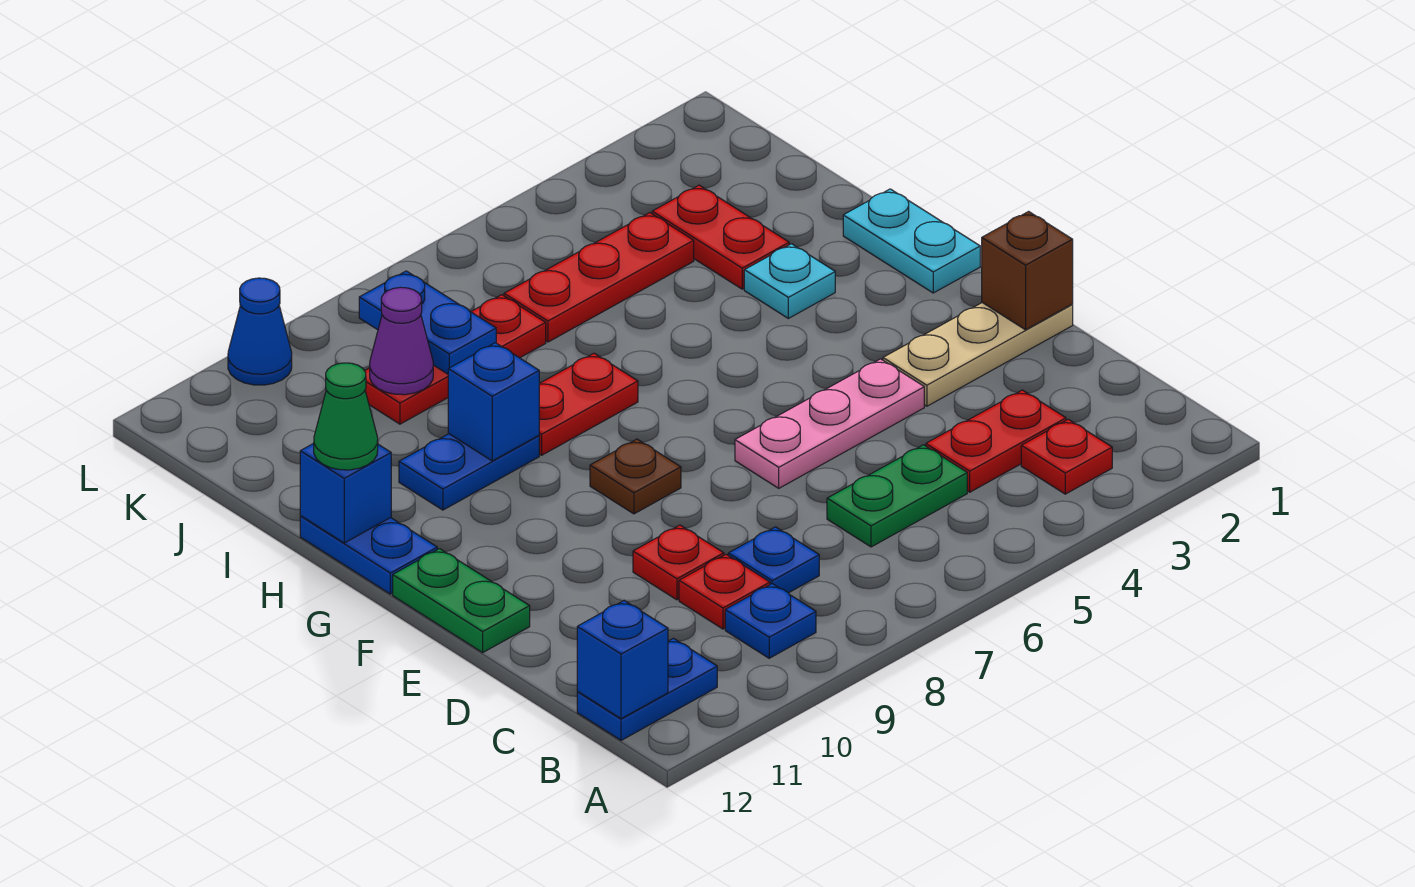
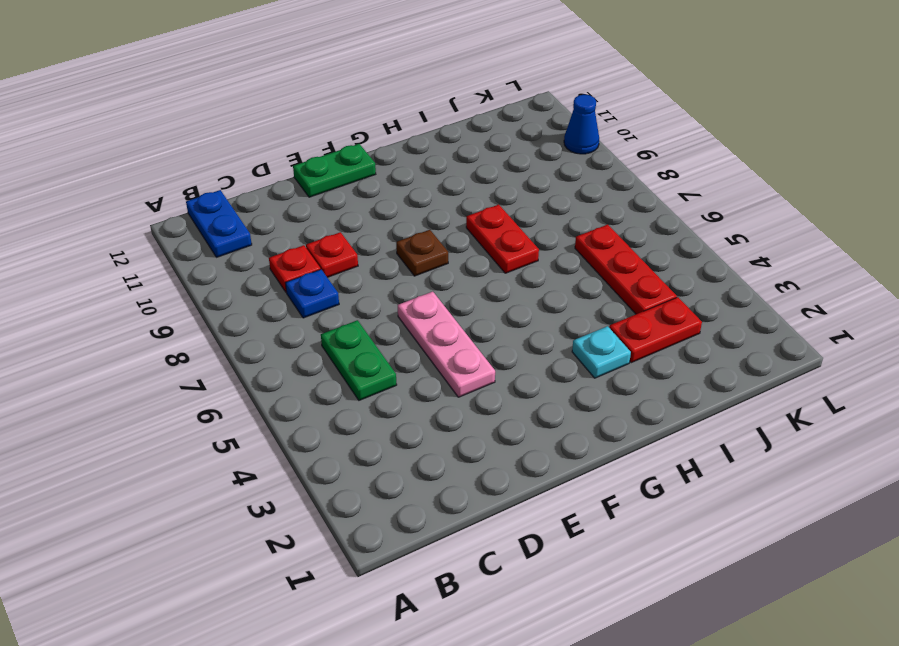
none -> red plate B3 level 1
none -> blue plate B9 level 1
none -> red plate C3:C4 level 1

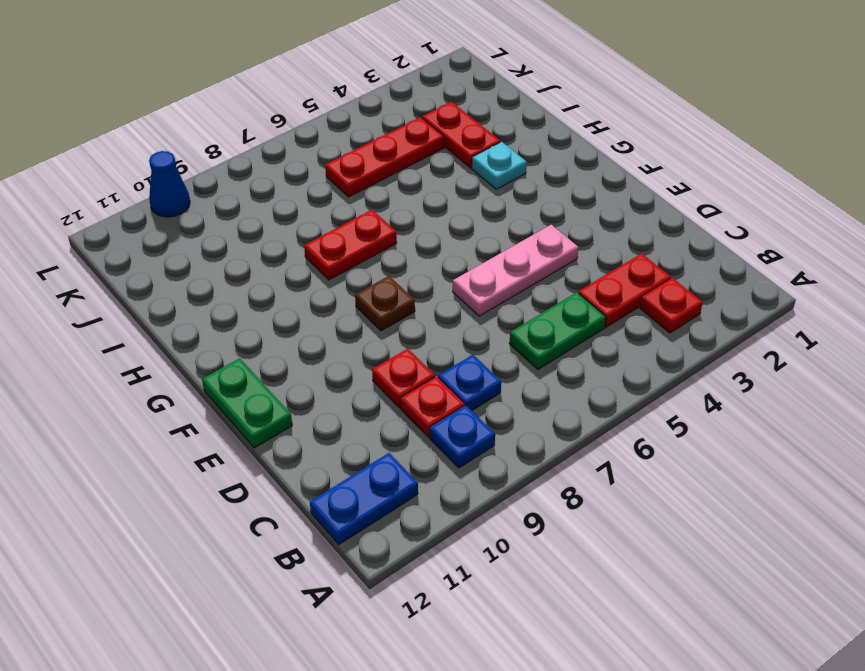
none -> tan plate E1:E3 level 1
none -> cyan plate G1:H1 level 1
none -> blue plate G12:H12 level 1

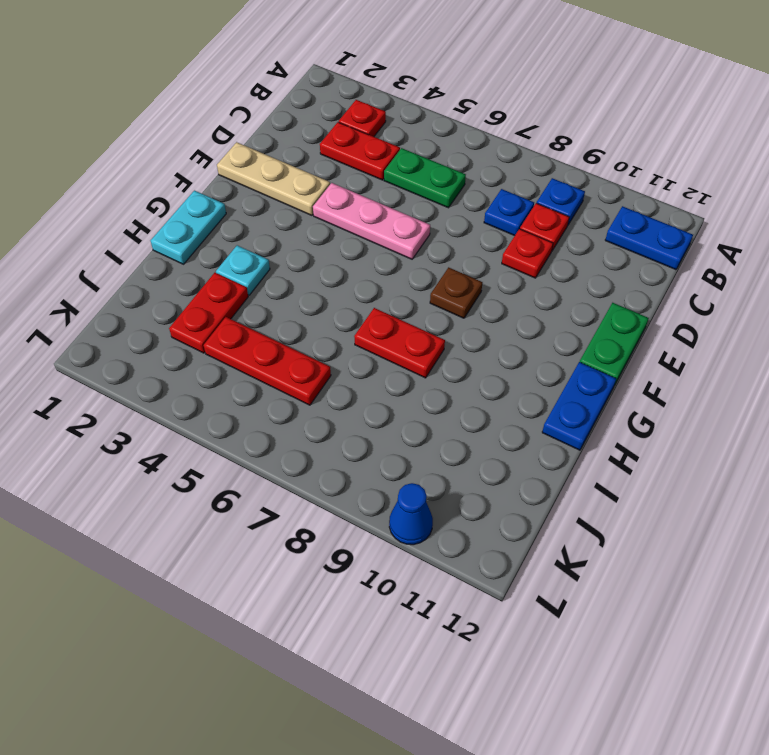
none -> blue plate H9:H10 level 1
none -> red plate J7:J9 level 1
none -> blue brick B12 level 2

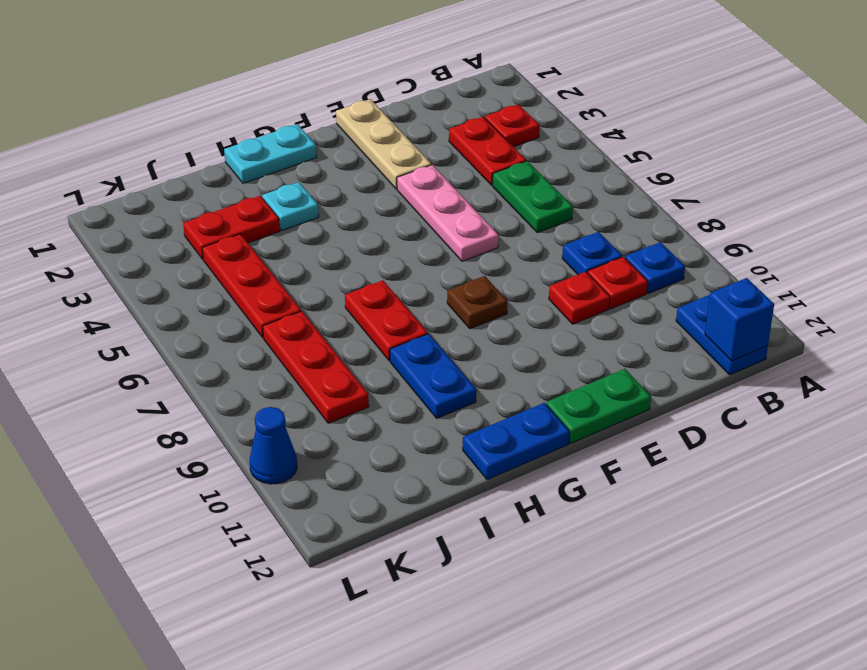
none -> brown brick E1 level 2
none -> blue brick H9 level 2
none -> blue brick H12 level 2

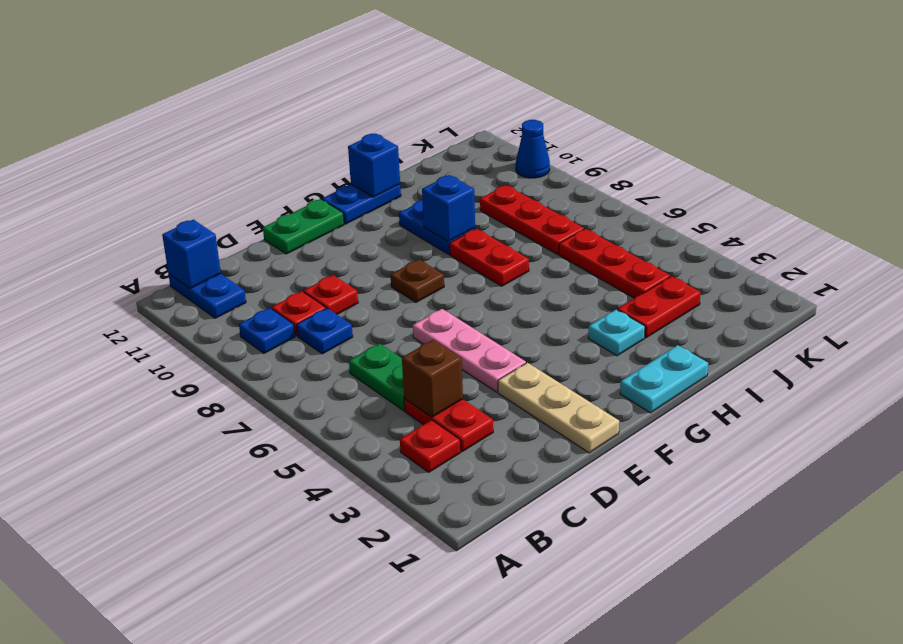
brown brick C4 level 2 -> brown brick E1 level 2
none -> blue plate J8:K8 level 2
none -> purple cone J9 level 2
none -> green cone H12 level 3

